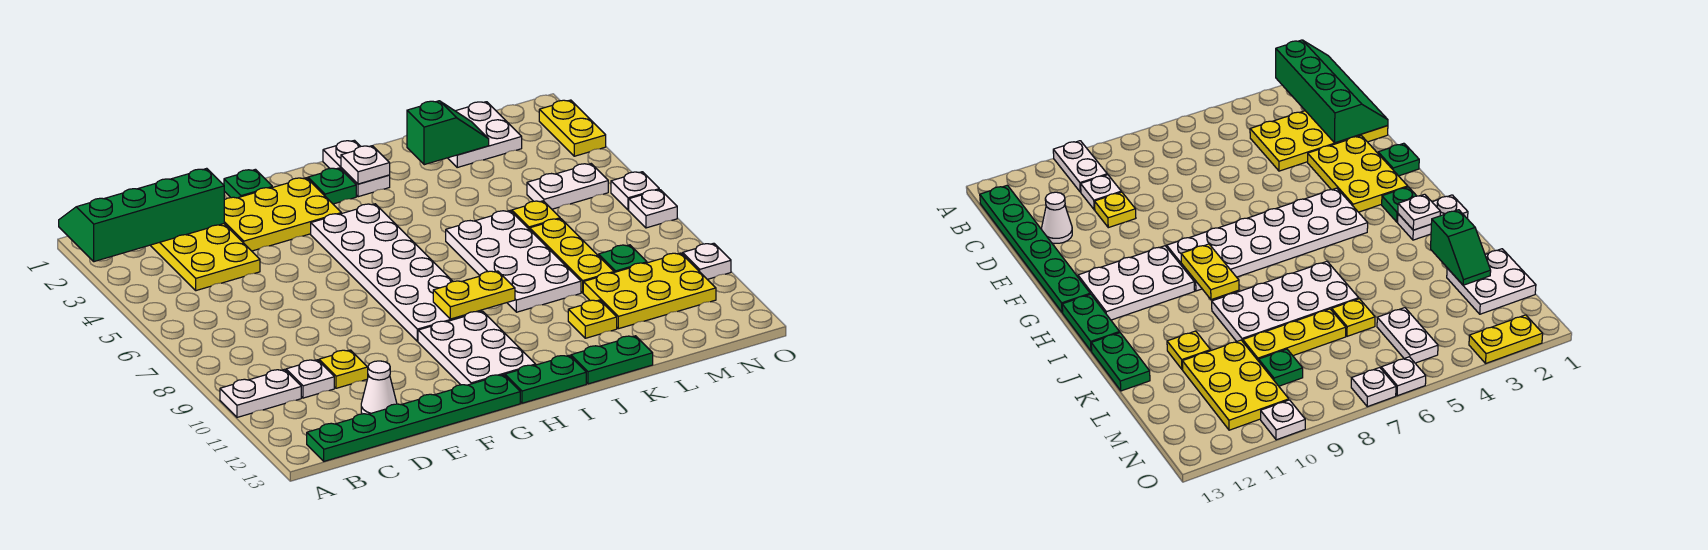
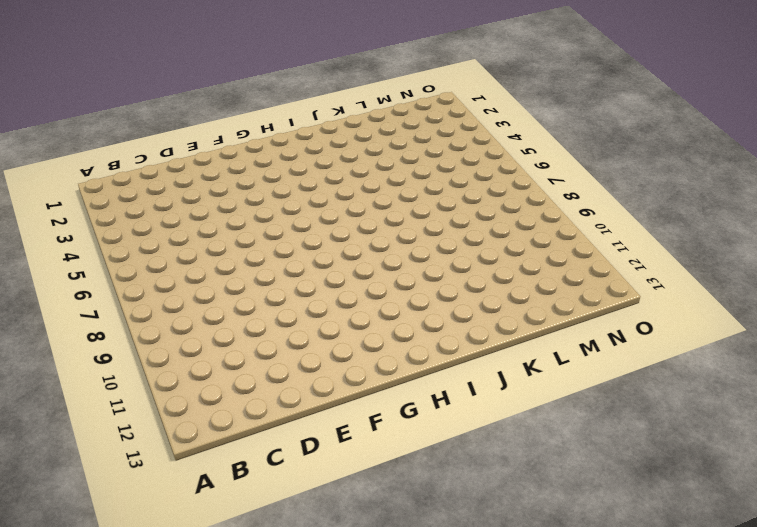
none -> white plate A10:B10 level 1
none -> green plate B13:G13 level 1
none -> yellow plate C1:D4 level 1
none -> white plate C10 level 1

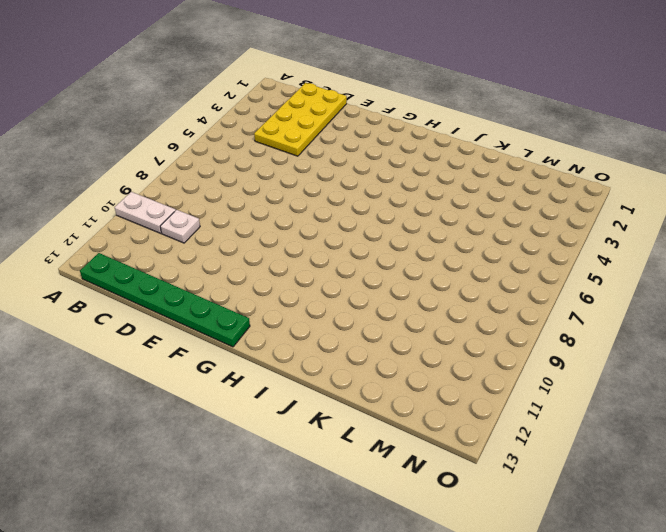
none -> yellow plate D10 level 1
none -> white cone D12 level 1
none -> yellow plate E2:G3 level 1
none -> green plate F1 level 1

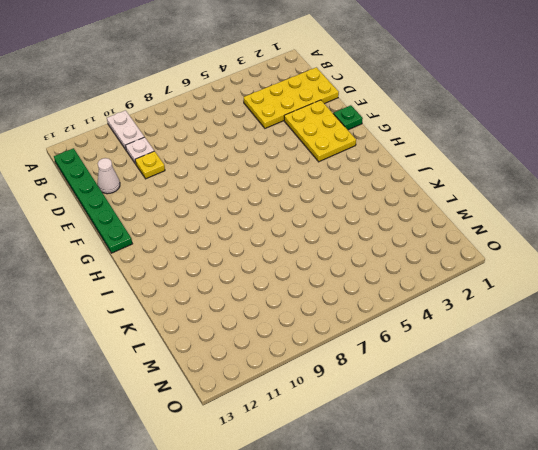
none -> white plate G4:H9 level 1
none -> white plate G10:H12 level 1
none -> green plate H2 level 1
none -> green plate H13:I13 level 1

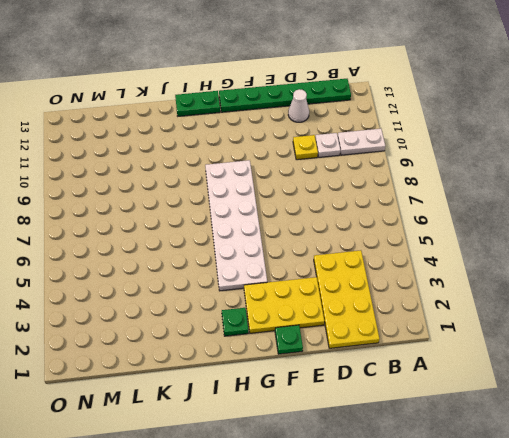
none -> white plate G10:H12 level 1
none -> white plate I1:I2 level 1
none -> white plate J6:K9 level 1
none -> green plate J13:K13 level 1

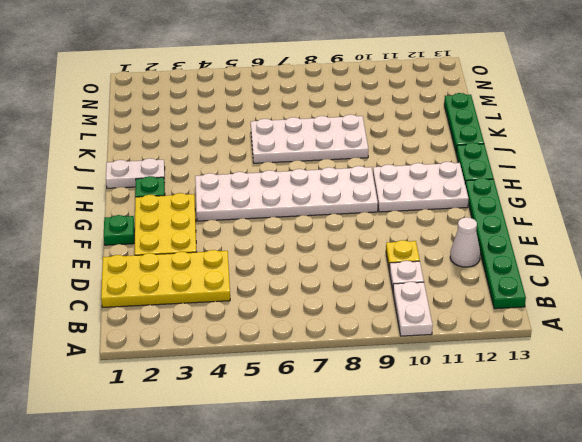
green plate J13:L13 level 1 -> green plate J13:K13 level 1
none -> yellow plate K11 level 1
none -> white plate L1:M2 level 1
none -> yellow plate L6 level 1
none -> yellow plate L7:L9 level 1

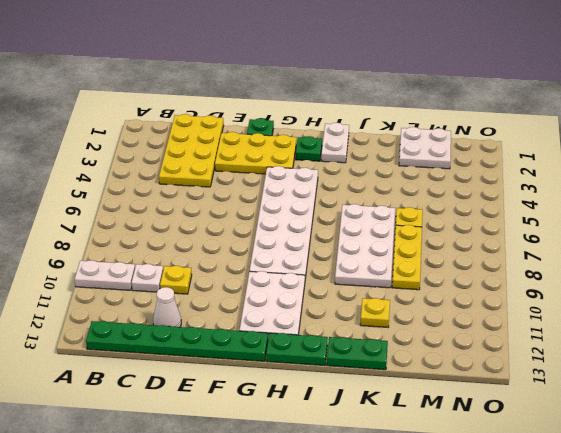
none -> yellow plate L10:N11 level 1
none -> white plate M5:N5 level 1
none -> green plate M9 level 1
none -> yellow plate O2:O3 level 1

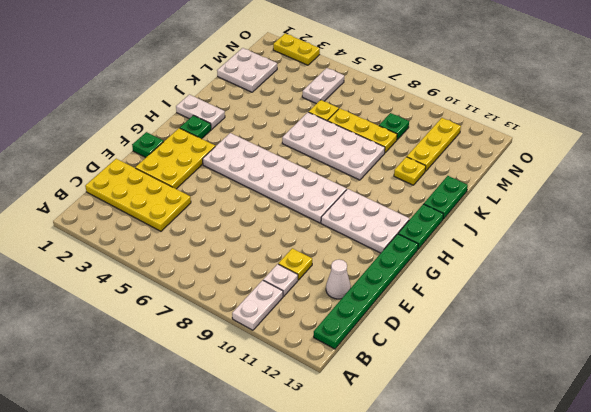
yellow plate L11:N11 level 1 -> yellow plate L10:N11 level 1
none -> white plate O6 level 1
none -> white plate O7 level 1
none -> white plate O10 level 1
none -> green slope A1:D2 level 2 top 2

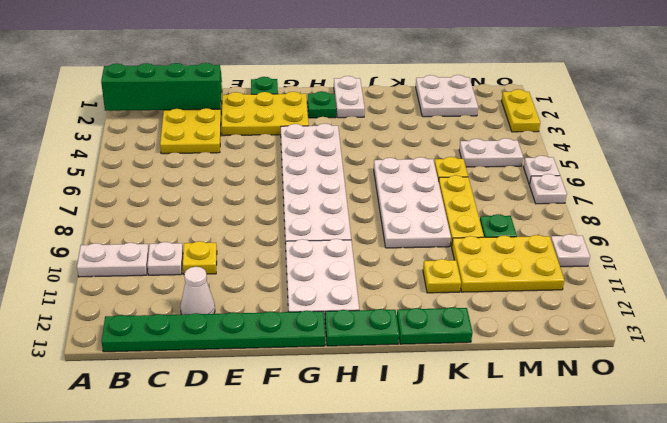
none -> yellow plate H9:I9 level 2
none -> white plate I2 level 2
none -> green slope K2:L2 level 2 top K

